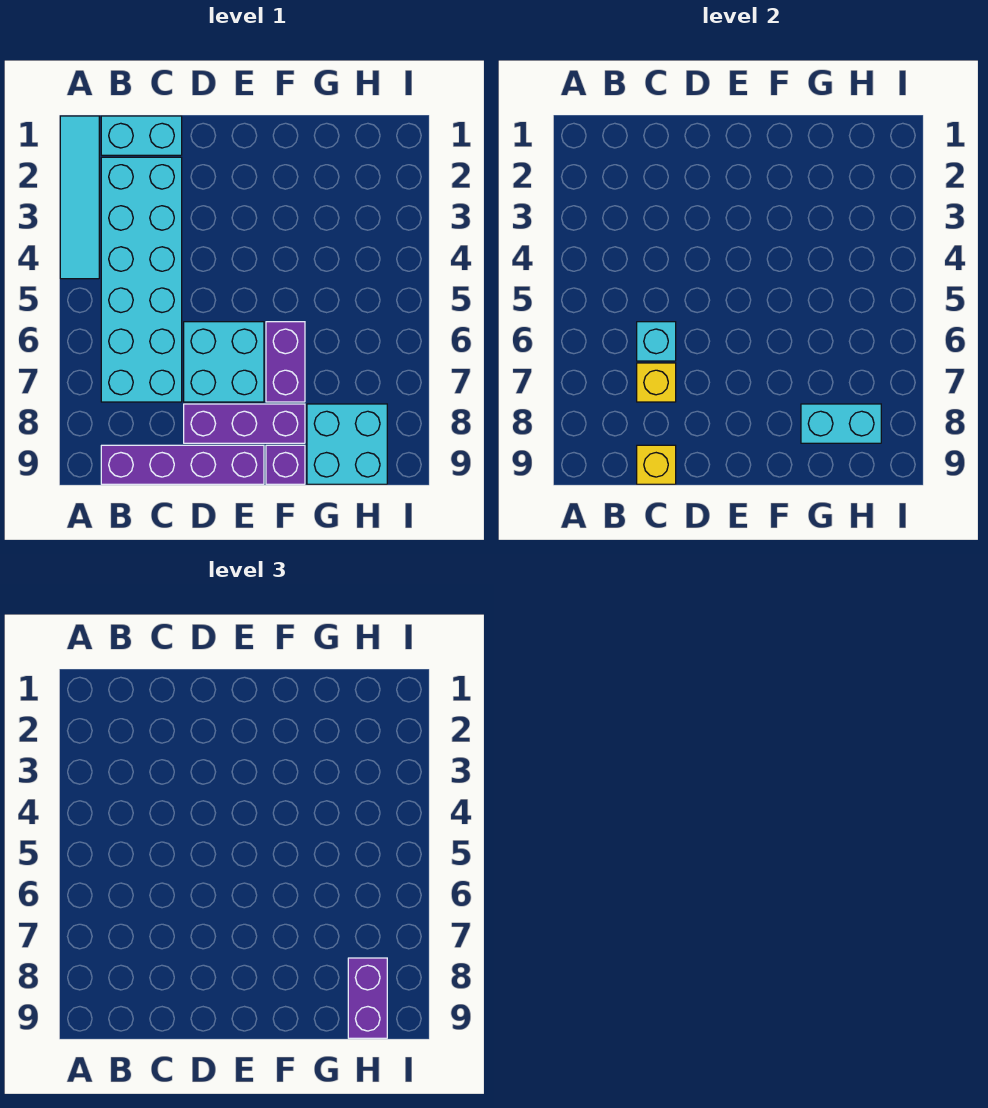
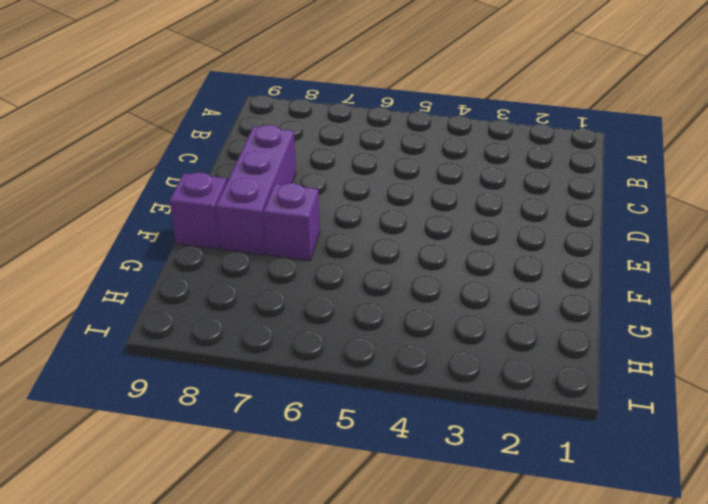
purple brick F7 level 1 -> purple brick F6:F7 level 1
none -> cyan tile A1:A4 level 1
none -> cyan brick B1:C1 level 1
none -> cyan brick B2:C7 level 1

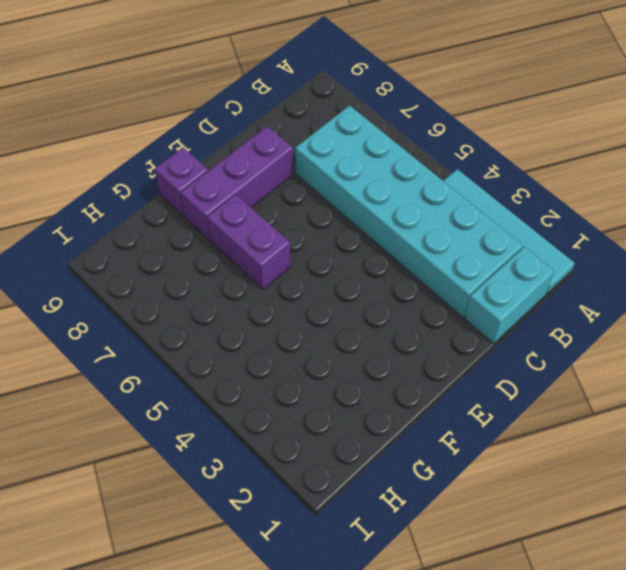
none -> purple brick B9:E9 level 1
none -> cyan brick D6:E7 level 1
none -> cyan brick G8:H9 level 1

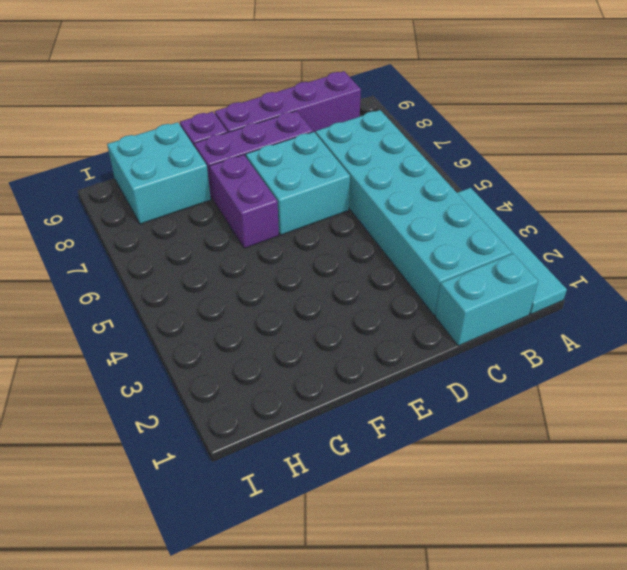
none -> cyan brick C6 level 2
none -> yellow brick C7 level 2
none -> yellow brick C9 level 2

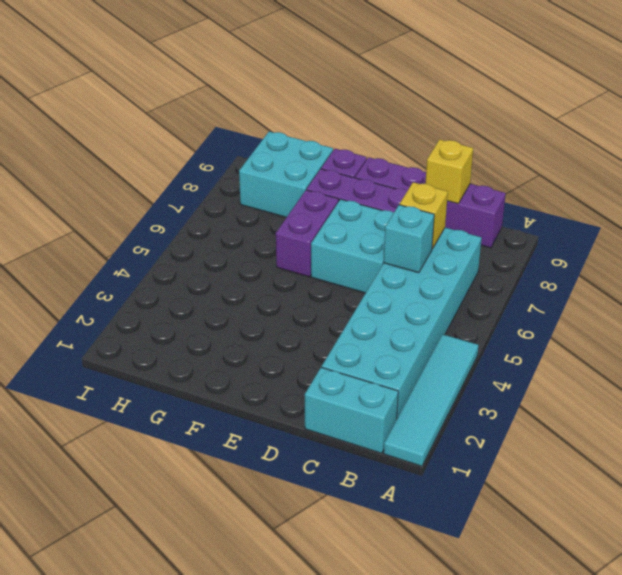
none -> cyan brick G8:H8 level 2
none -> purple brick H8:H9 level 3

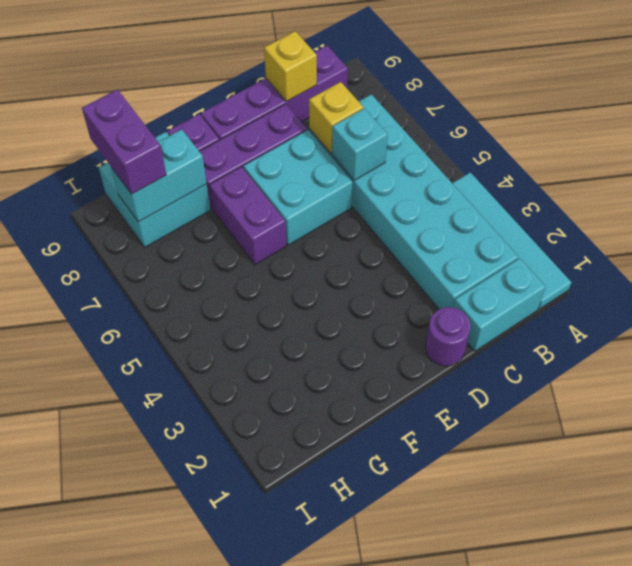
purple round brick D1 level 1 -> none

